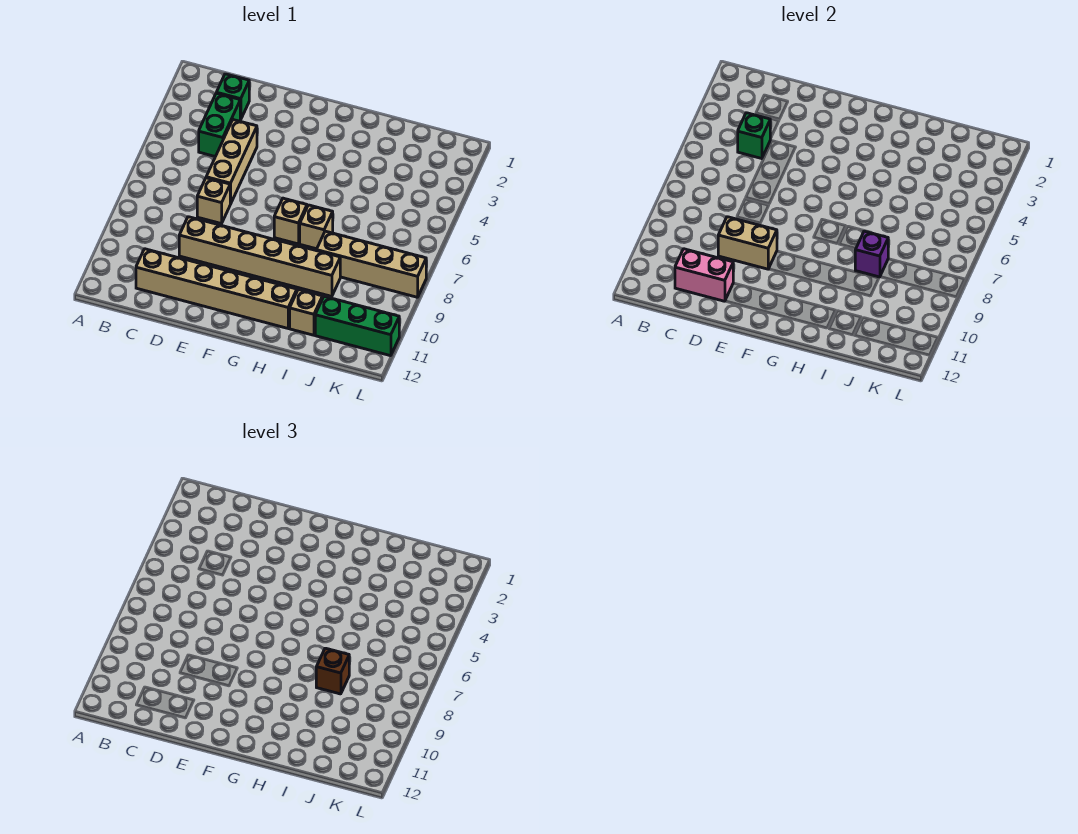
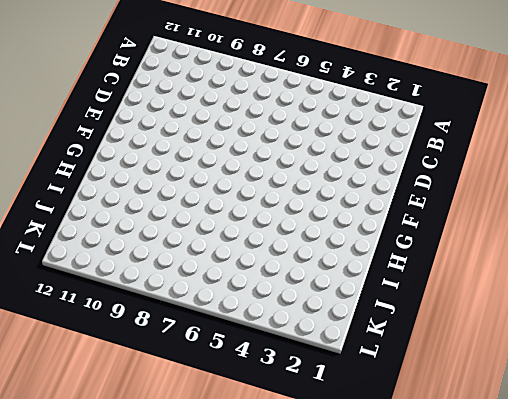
none -> green brick C2 level 1
none -> green brick C3:C4 level 1
none -> tan brick C11:H11 level 1

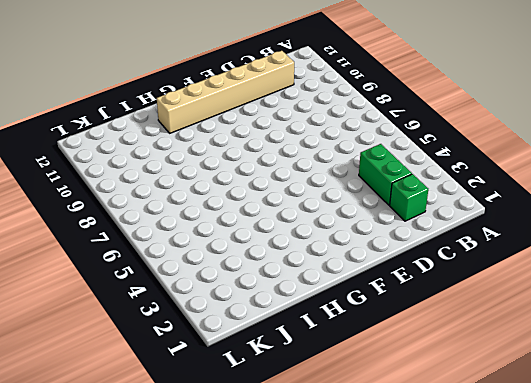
none -> tan brick D4:D6 level 1
none -> tan brick D7 level 1
none -> tan brick D9:I9 level 1

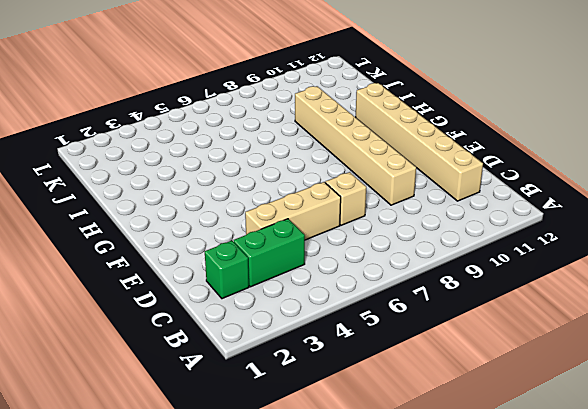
none -> tan brick G7 level 1
none -> tan brick H7 level 1
none -> tan brick I8:L8 level 1

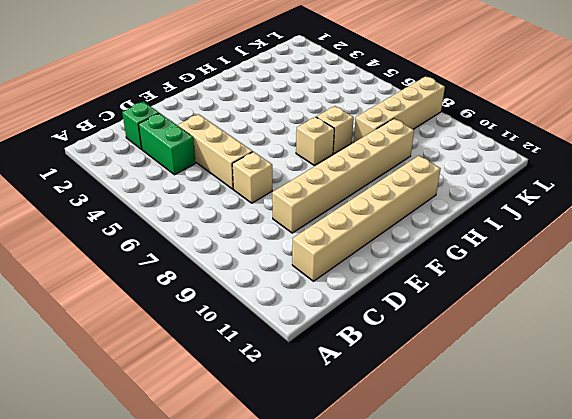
none -> tan brick I11 level 1
none -> green brick J11:L11 level 1
none -> green brick C4 level 2

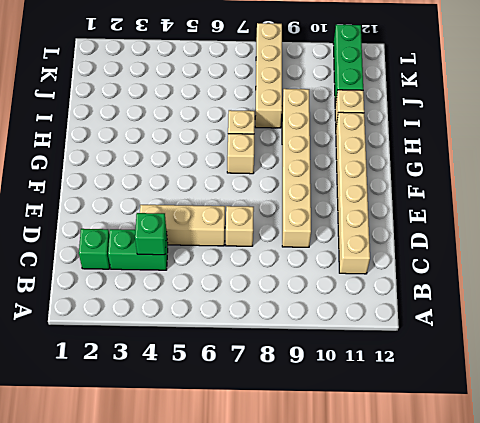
none -> pink brick C11:D11 level 2
none -> tan brick D9:E9 level 2
none -> purple brick I8 level 2

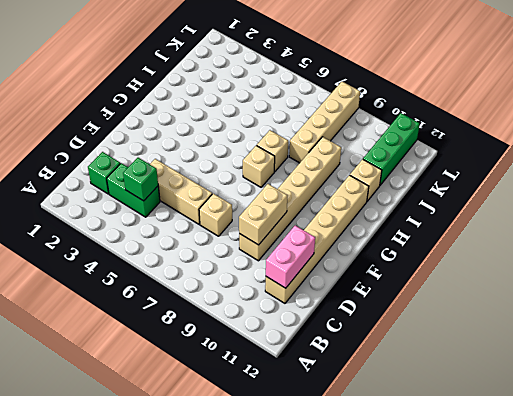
none -> purple brick I8 level 2
none -> brown brick I8 level 3

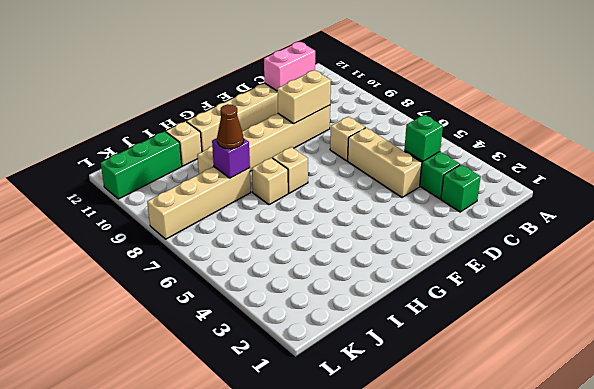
brown cone I8 level 3 -> brown brick I8 level 3

